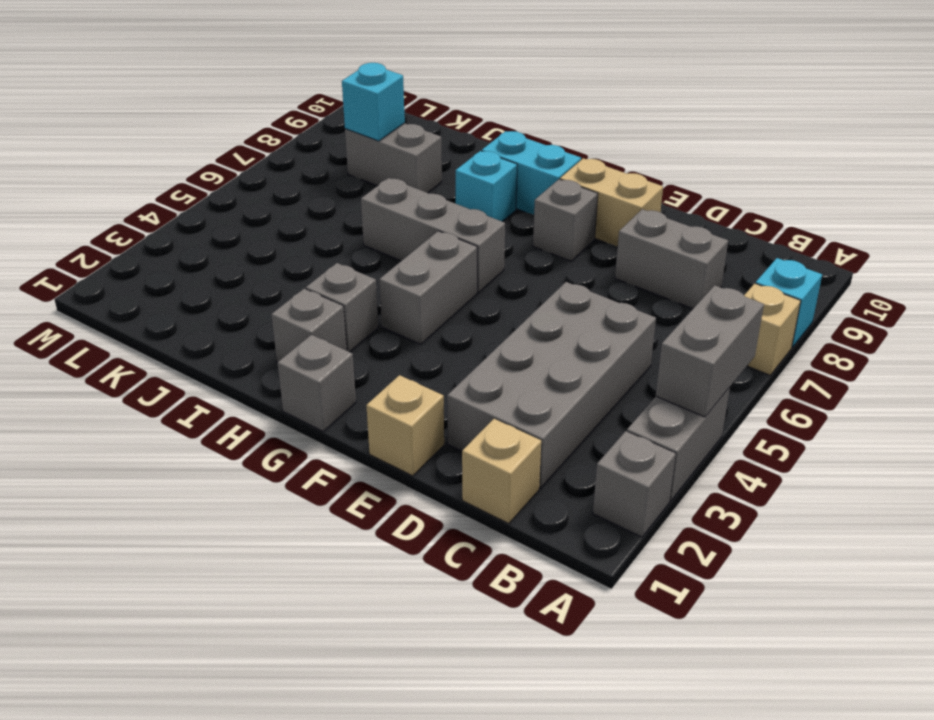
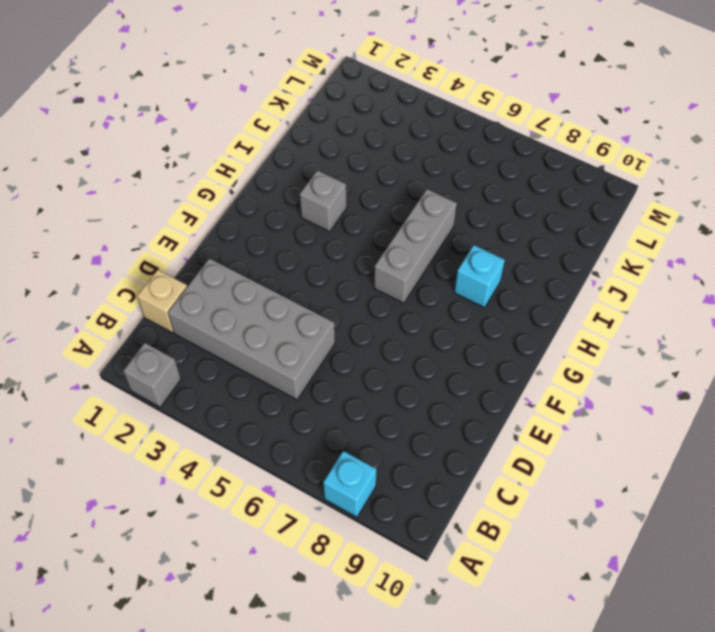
none -> grey brick A3:A4 level 1
none -> tan brick A7 level 1
none -> grey brick C8:D8 level 1

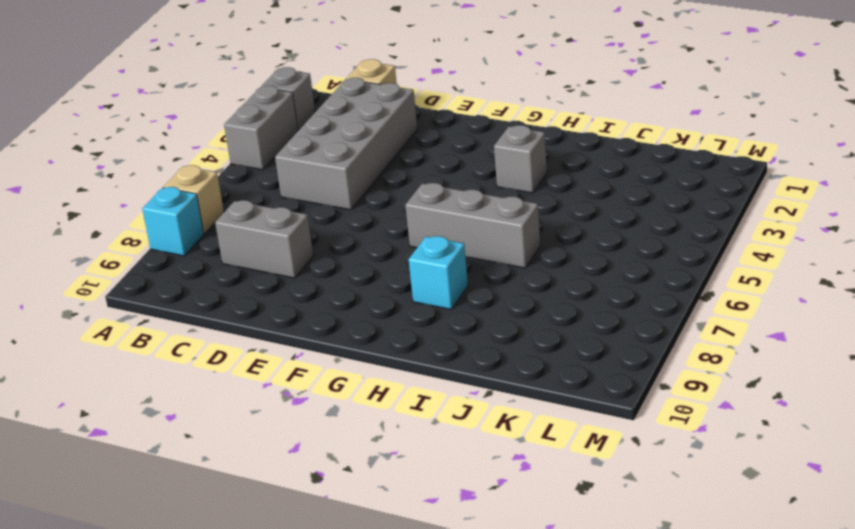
none -> tan brick E1 level 1
none -> tan brick E9:F9 level 1
none -> grey brick F8 level 1

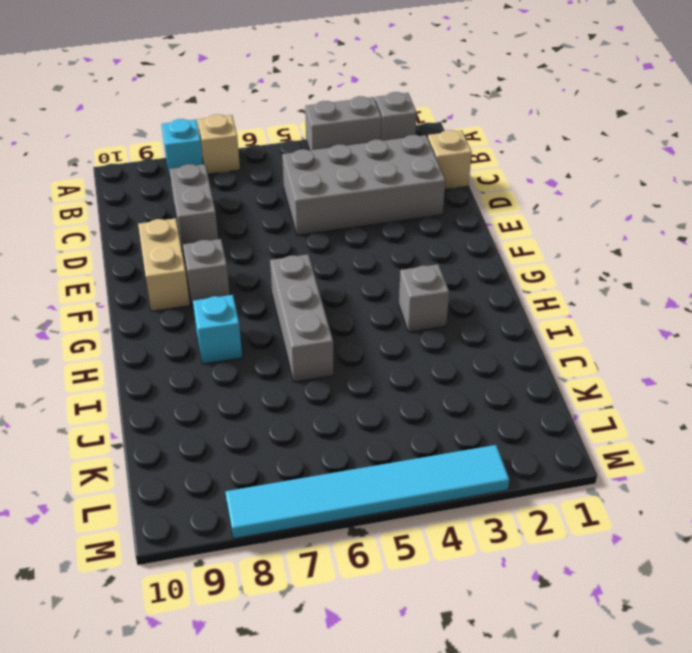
cyan tile M3:M8 level 1 -> none
none -> tan brick E1 level 1
none -> grey brick G1 level 1
none -> grey brick G4:G5 level 1

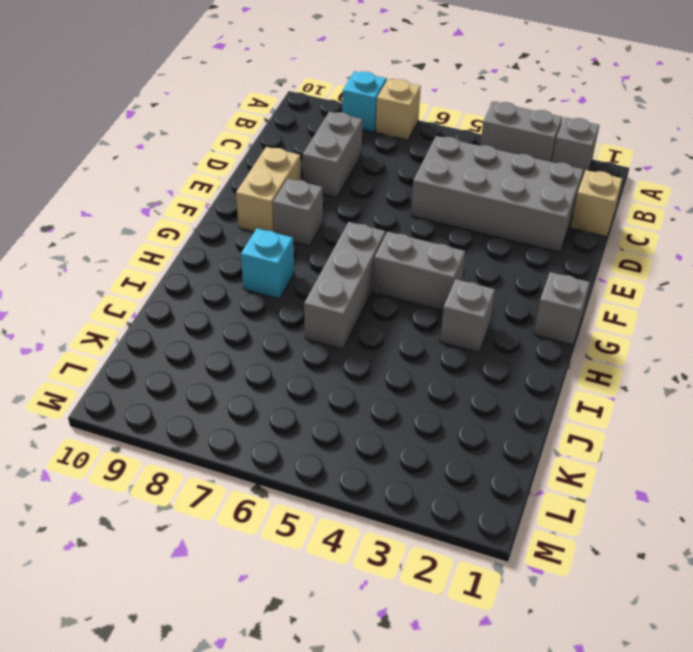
none -> tan brick E1 level 1
none -> cyan brick G9:H9 level 1
none -> grey brick H2 level 1

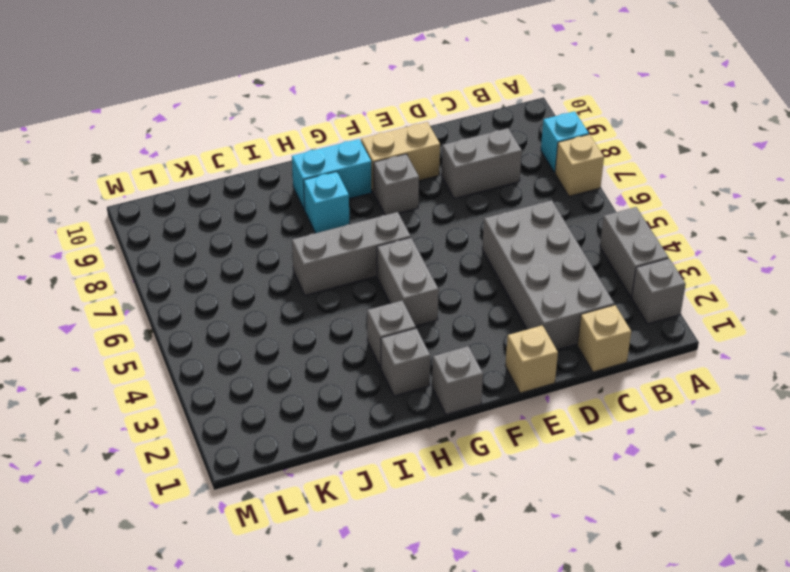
none -> grey brick J8:K8 level 1
none -> grey brick A4:A5 level 2
none -> cyan brick K8 level 2

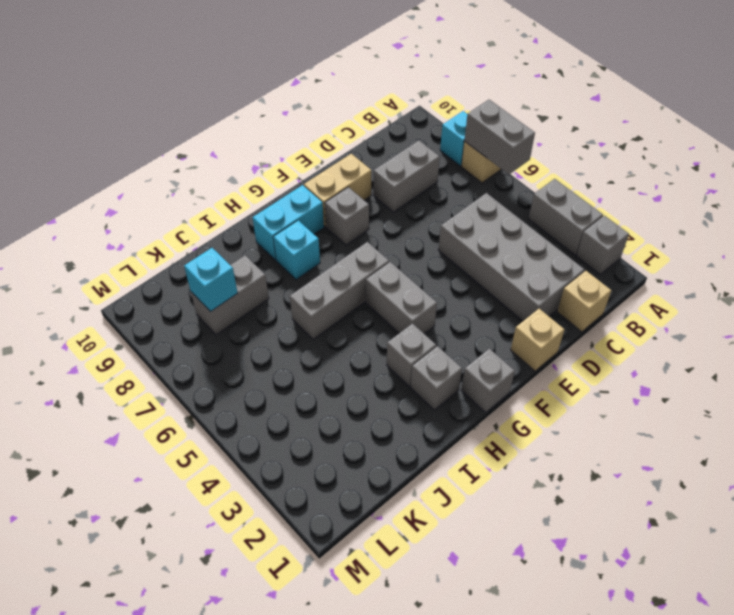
grey brick A6:A7 level 2 -> grey brick A4:A5 level 2

